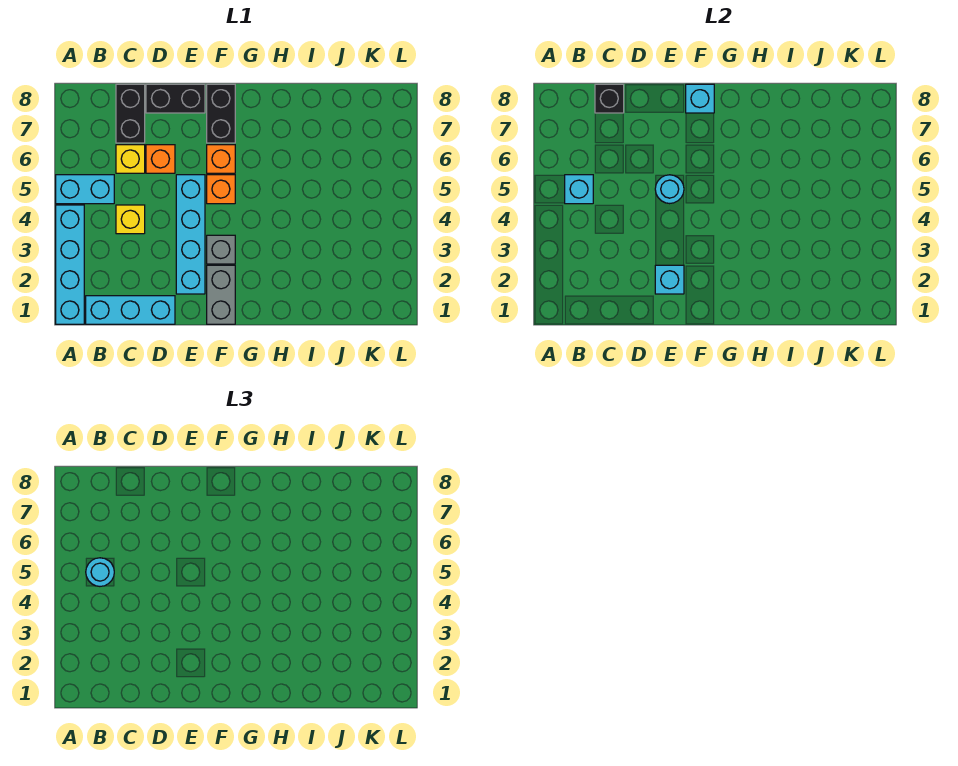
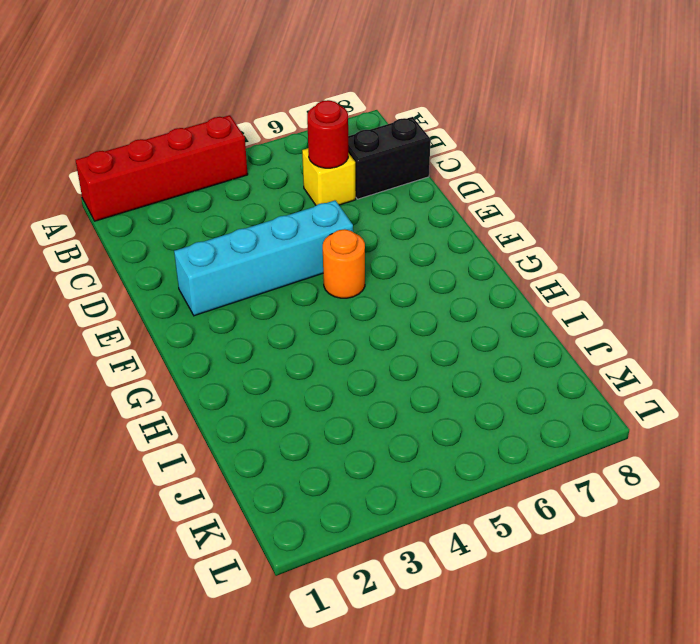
red brick A1:A4 level 1 -> cyan brick A1:A4 level 1
red round brick C6 level 2 -> none
orange round brick F5 level 1 -> orange brick F5 level 1
none -> cyan brick A5:B5 level 1
none -> cyan brick B1:D1 level 1
none -> yellow brick C4 level 1

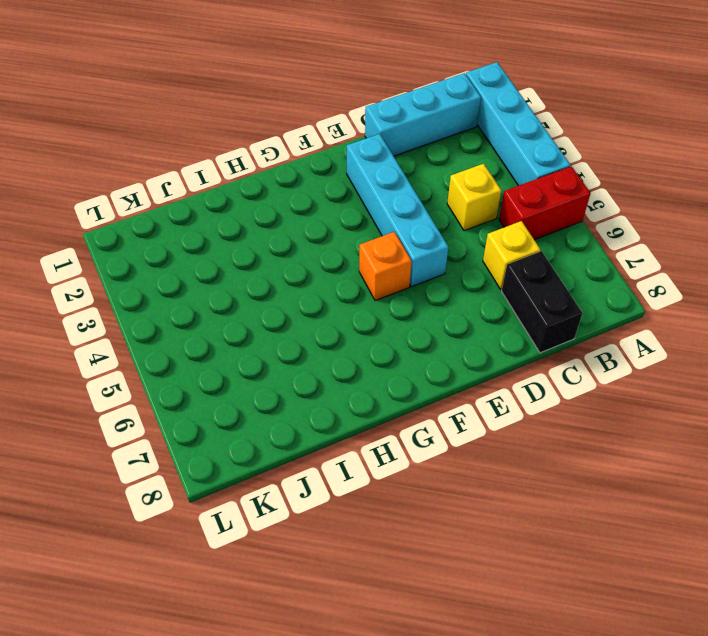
red brick A5:B5 level 1 -> cyan brick A5:B5 level 1
none -> orange brick D6 level 1
none -> black brick D8:E8 level 1
none -> grey brick F1:F2 level 1

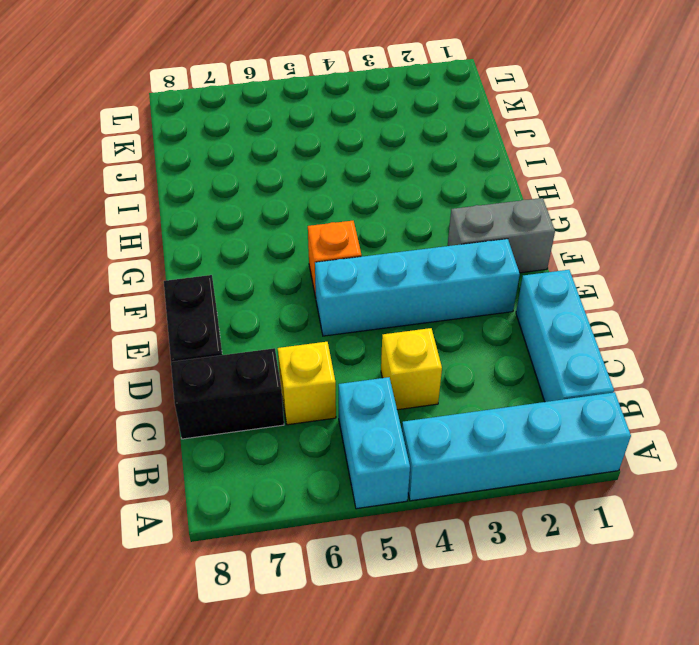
none -> orange brick D6 level 1
none -> grey brick F3 level 1
none -> orange brick F6 level 1

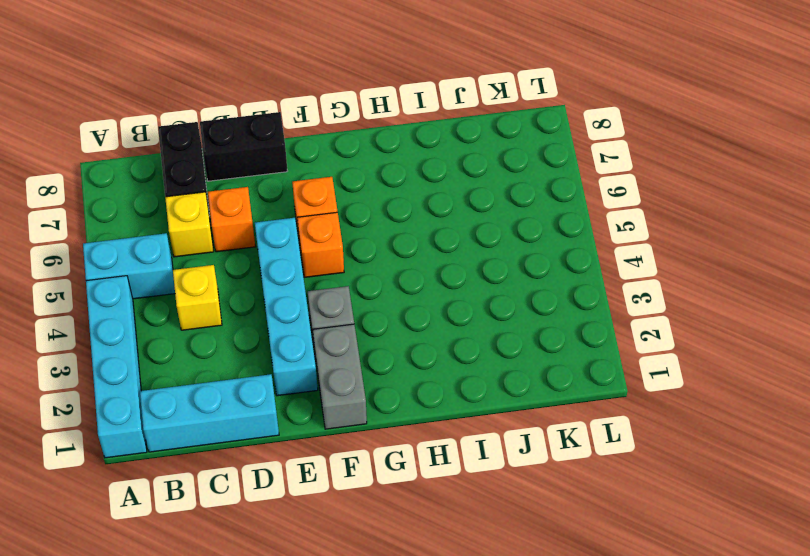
none -> black brick F7:F8 level 1
none -> cyan brick B5 level 2
none -> black brick C8 level 2

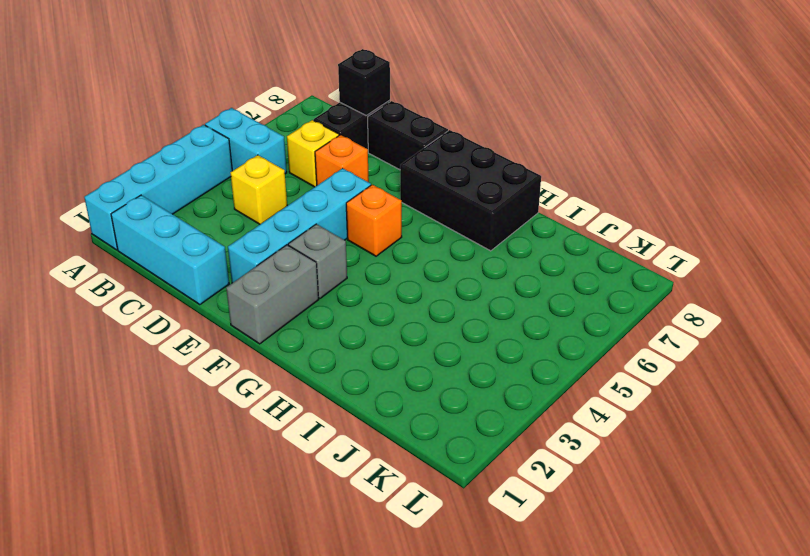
black brick F7:H8 level 1 -> black brick F7:F8 level 1
none -> orange brick F6 level 1
none -> cyan brick B5 level 2
none -> cyan brick E2 level 2

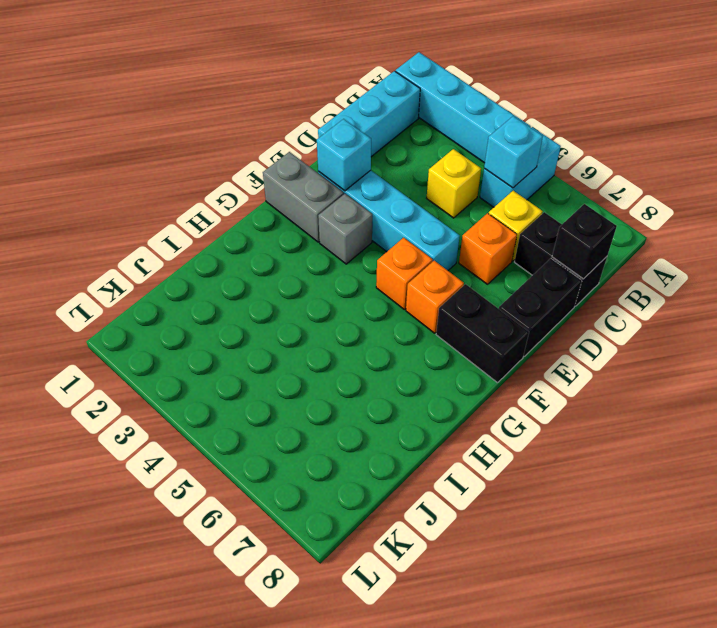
none -> cyan round brick E5 level 2
none -> cyan brick F8 level 2
none -> cyan round brick B5 level 3

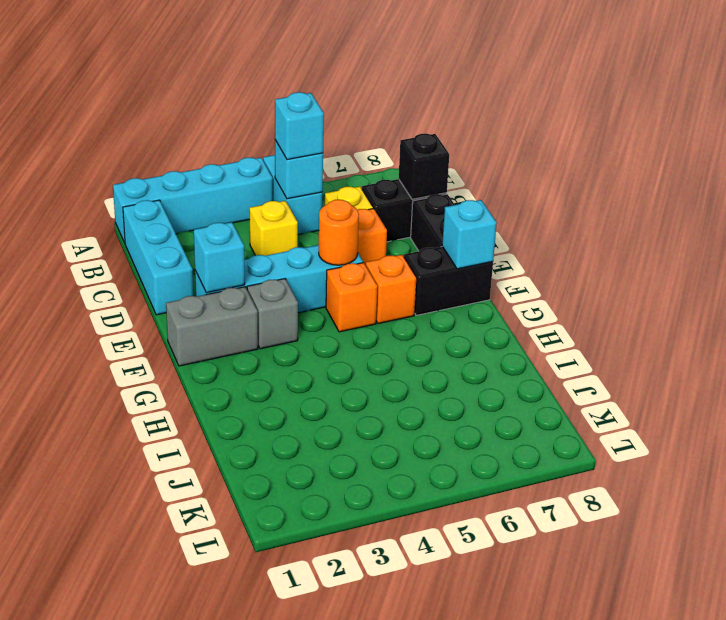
cyan brick B5 level 3 -> cyan round brick B5 level 3
orange round brick E5 level 2 -> cyan round brick E5 level 2

